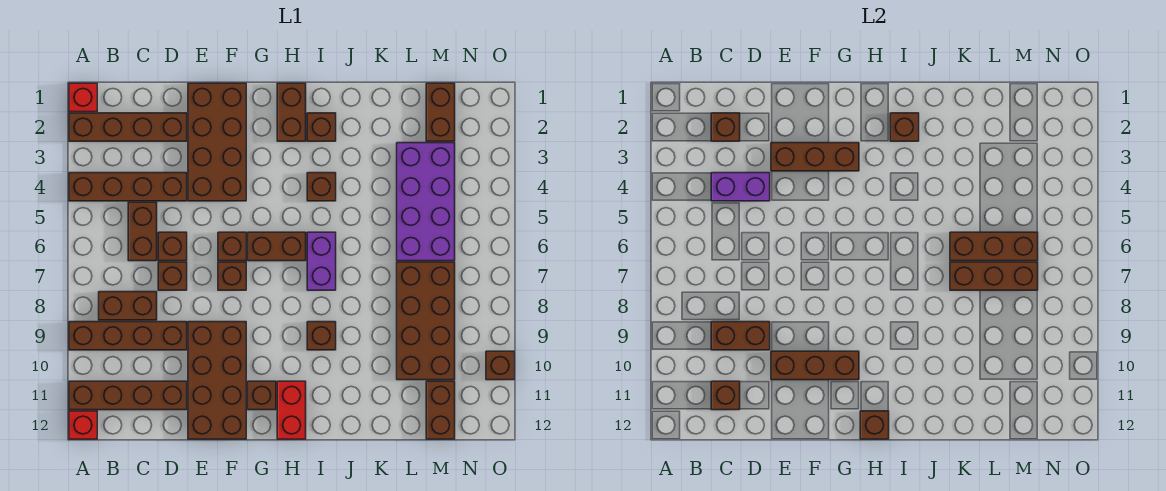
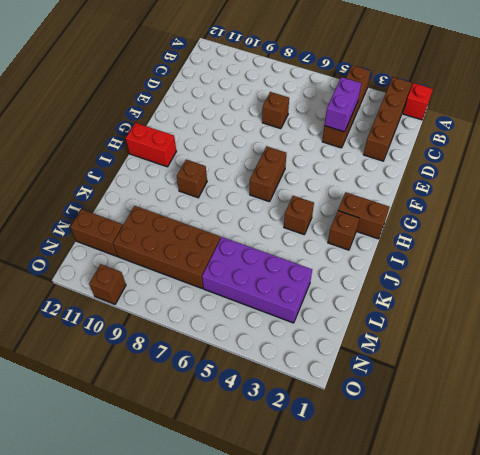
none -> brown brick A9:D9 level 1
none -> brown brick A11:D11 level 1
none -> red brick A12 level 1
none -> brown brick B8:C8 level 1

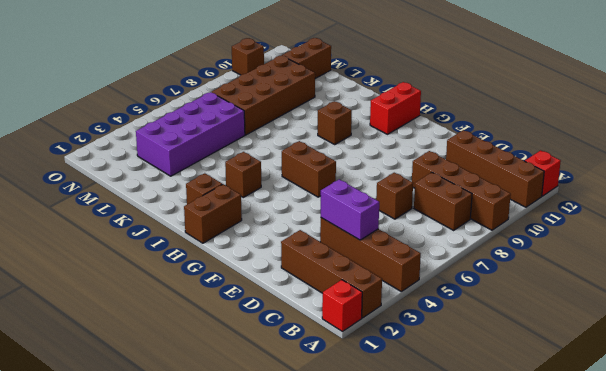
none -> brown brick C5:C6 level 1
none -> brown brick D6 level 1
none -> brown brick E1:F4 level 1
none -> brown brick E9:F12 level 1

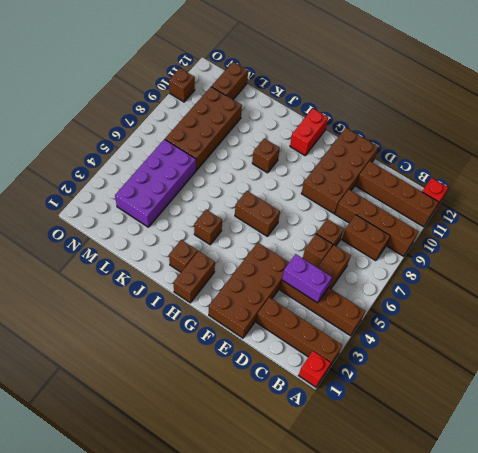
none -> brown brick F6 level 1
none -> brown brick F7 level 1
none -> brown brick G11 level 1
none -> purple brick I6:I7 level 1

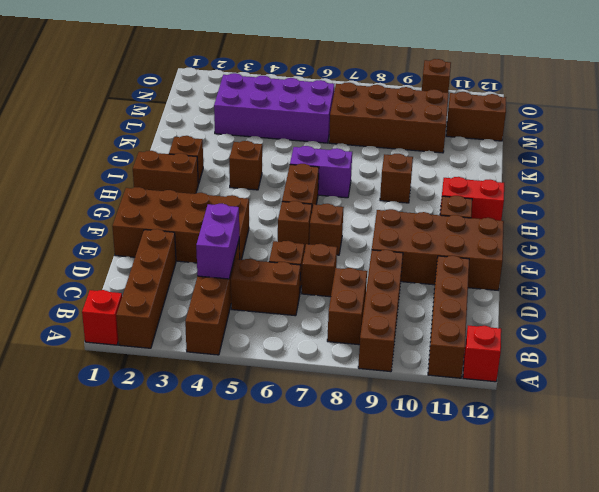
none -> brown brick M1:M2 level 1
none -> brown brick C2 level 2
none -> brown brick C9:D9 level 2
none -> brown brick C11 level 2

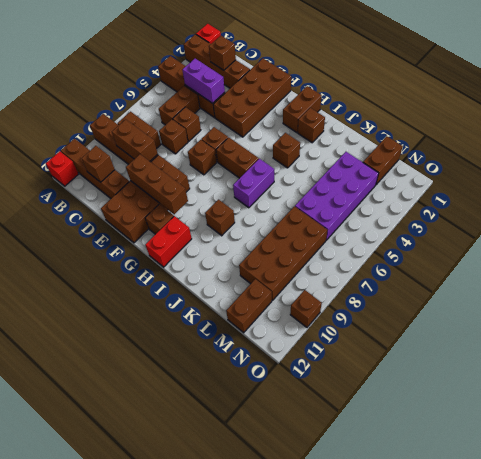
none -> brown brick E3:G3 level 2
none -> brown brick H12 level 2
none -> brown brick I2 level 2
none -> brown brick K6:M6 level 2

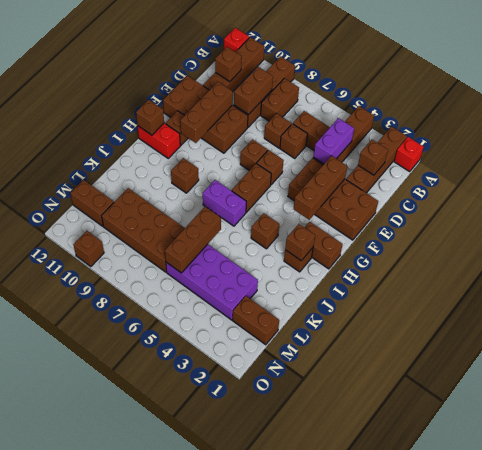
none -> brown brick K7:M7 level 2

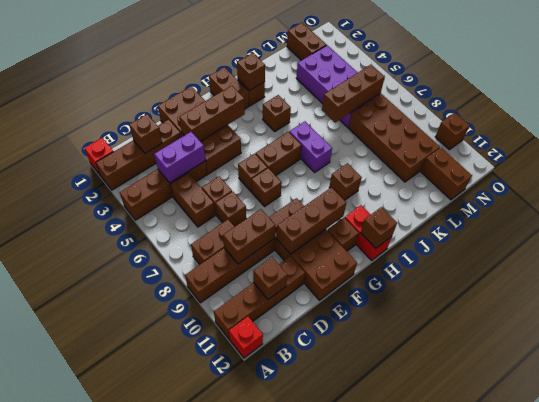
none -> brown brick K7:M7 level 2

